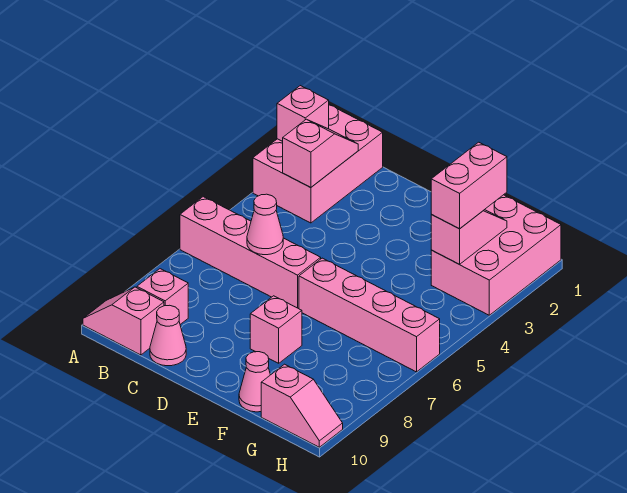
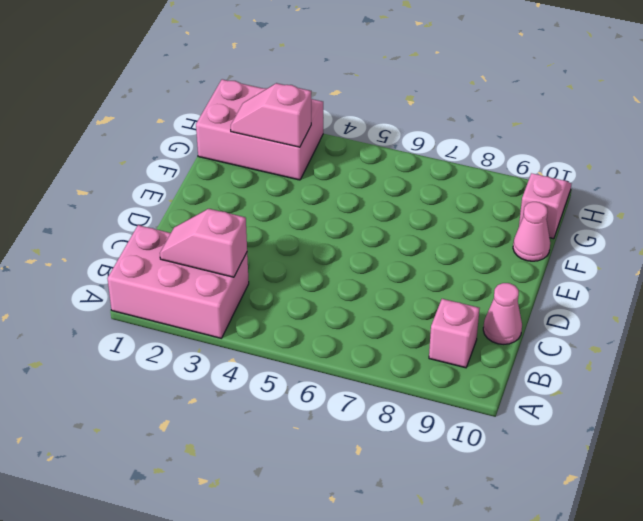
none -> pink brick A6:D6 level 1
none -> pink slope A10:B10 level 1 top B
none -> pink brick E6:H6 level 1

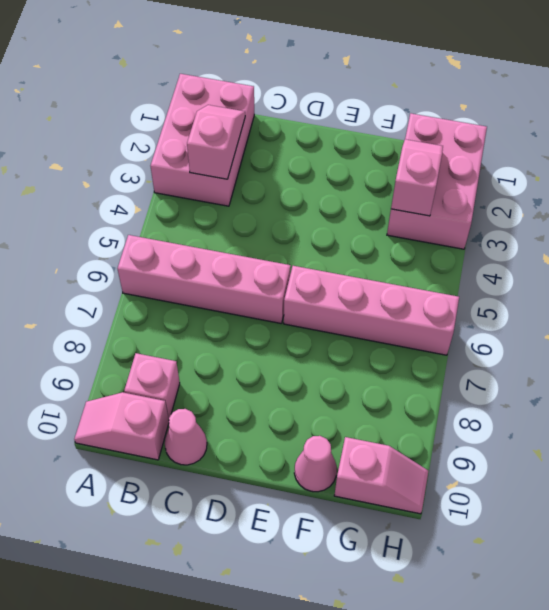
none -> pink brick E8 level 1
none -> pink brick A2 level 2
none -> pink cone C6 level 2

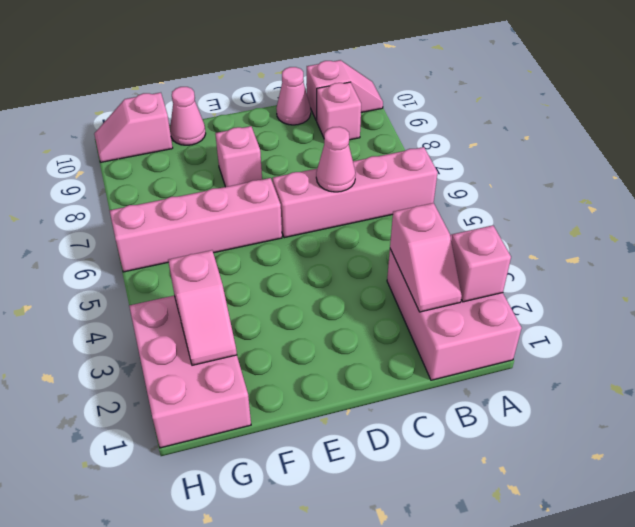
none -> pink brick G2:G3 level 3

